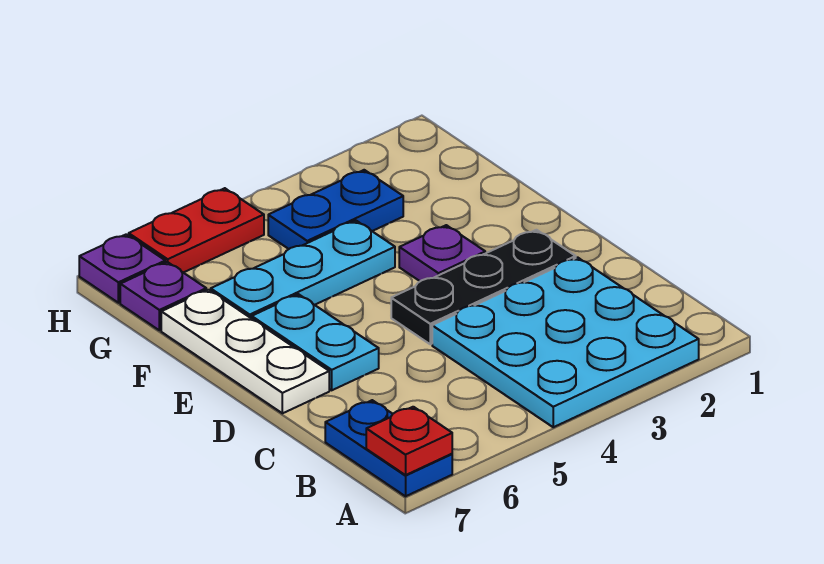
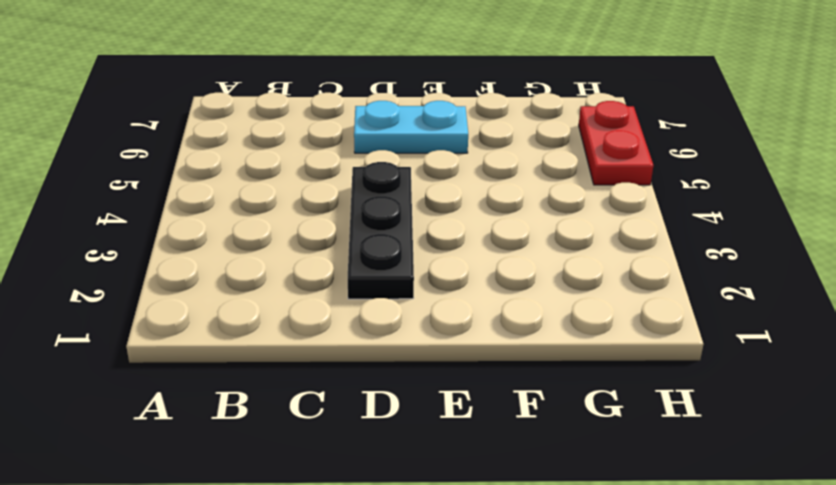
none -> cyan plate A2:C4 level 1
none -> blue plate A7:B7 level 1
none -> white plate D7:F7 level 1

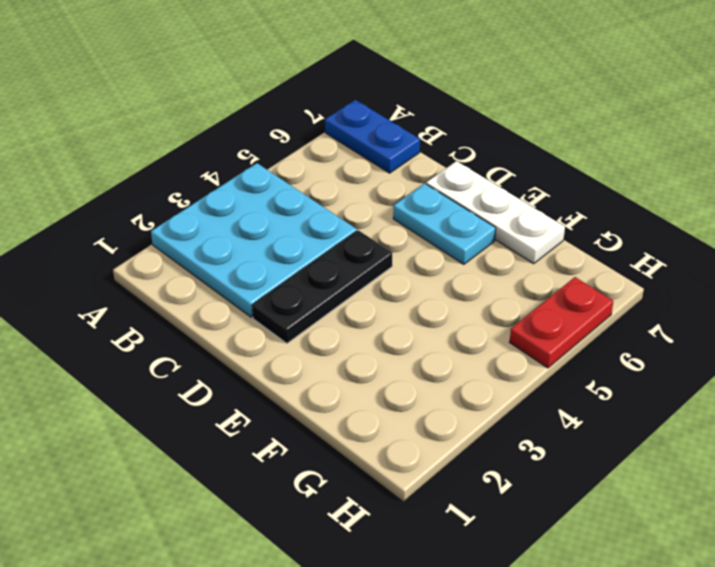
none -> purple plate E3 level 1
none -> cyan plate F4:F6 level 1
none -> blue plate G3:G4 level 1

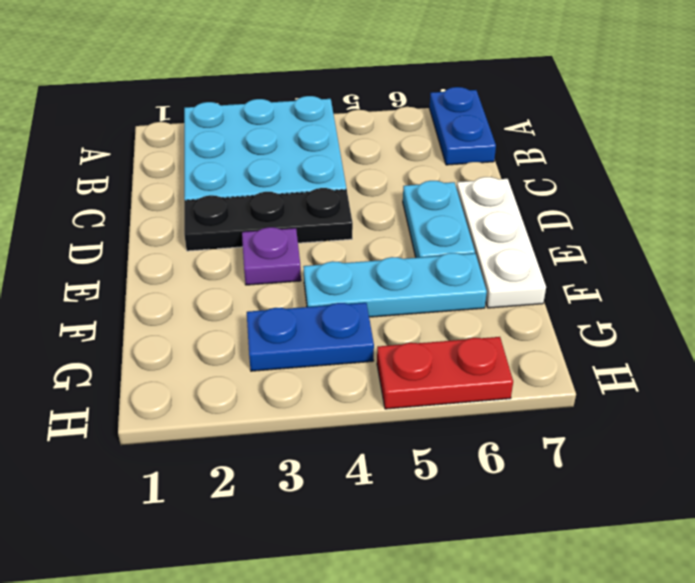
none -> purple plate G7 level 1
none -> purple plate H7 level 1
none -> red plate A7 level 2

